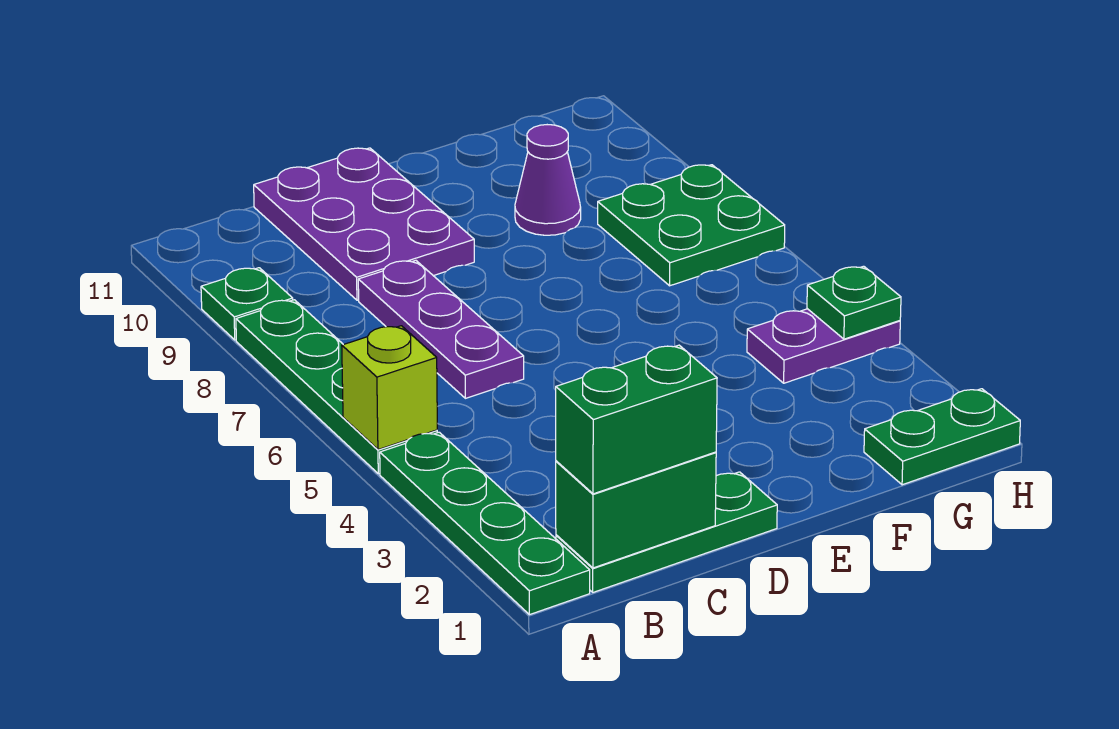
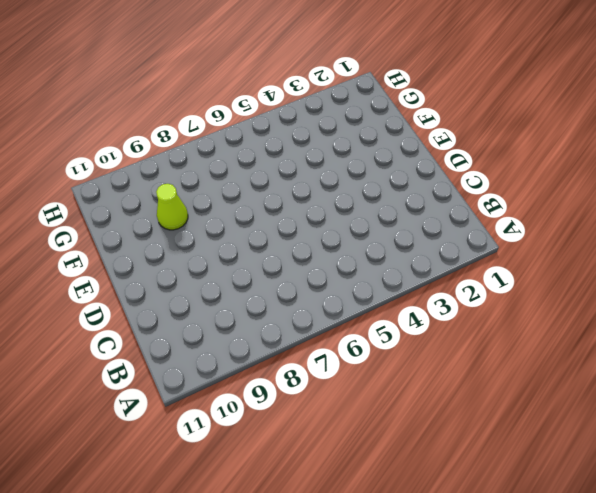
lime cone F9 level 1 -> purple cone F9 level 1
none -> green plate A1:A4 level 1
none -> green plate A5:A8 level 1
none -> green plate A9 level 1

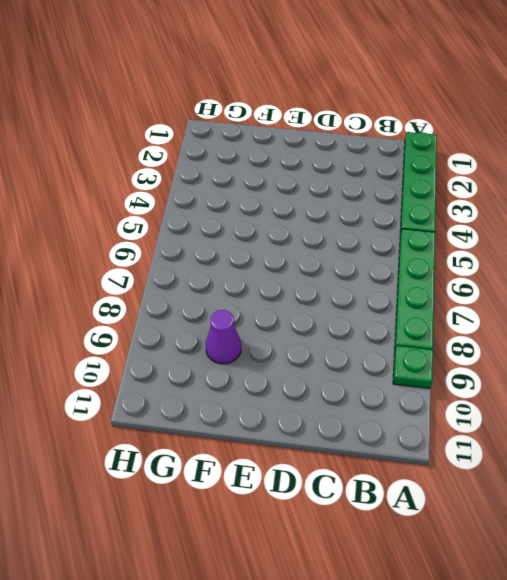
none -> green plate B1:D1 level 1
none -> purple plate C6:C8 level 1
none -> purple plate C9:D11 level 1

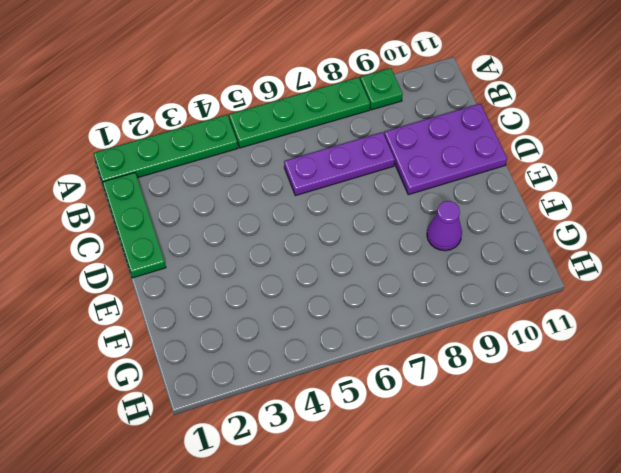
none -> green plate G1:H1 level 1
none -> purple plate G4:H4 level 1
none -> green plate G7:H8 level 1

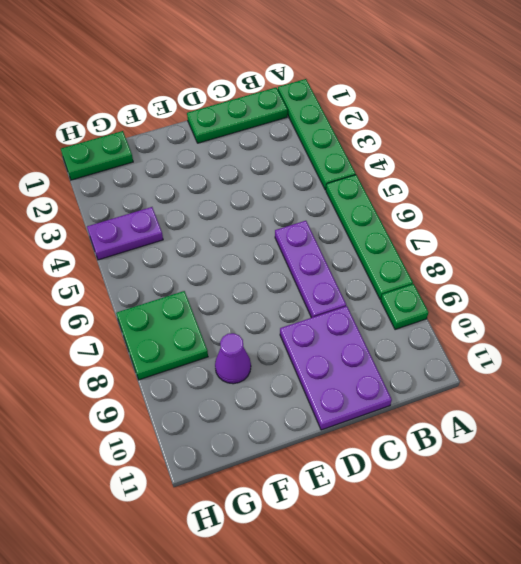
none -> lime brick A5 level 2
none -> green brick B1:C1 level 2
none -> green plate H4 level 2

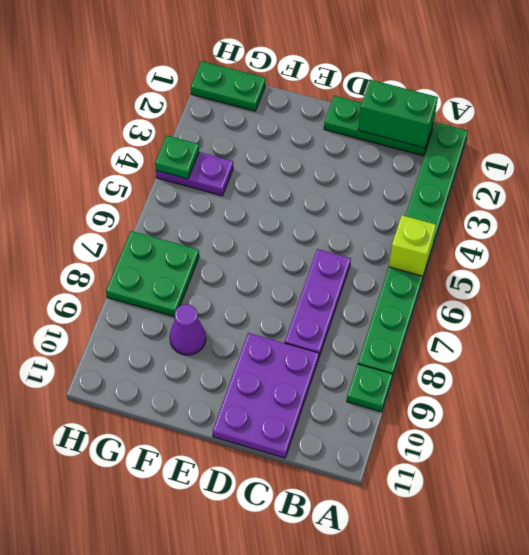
none -> green brick B1:C1 level 3

